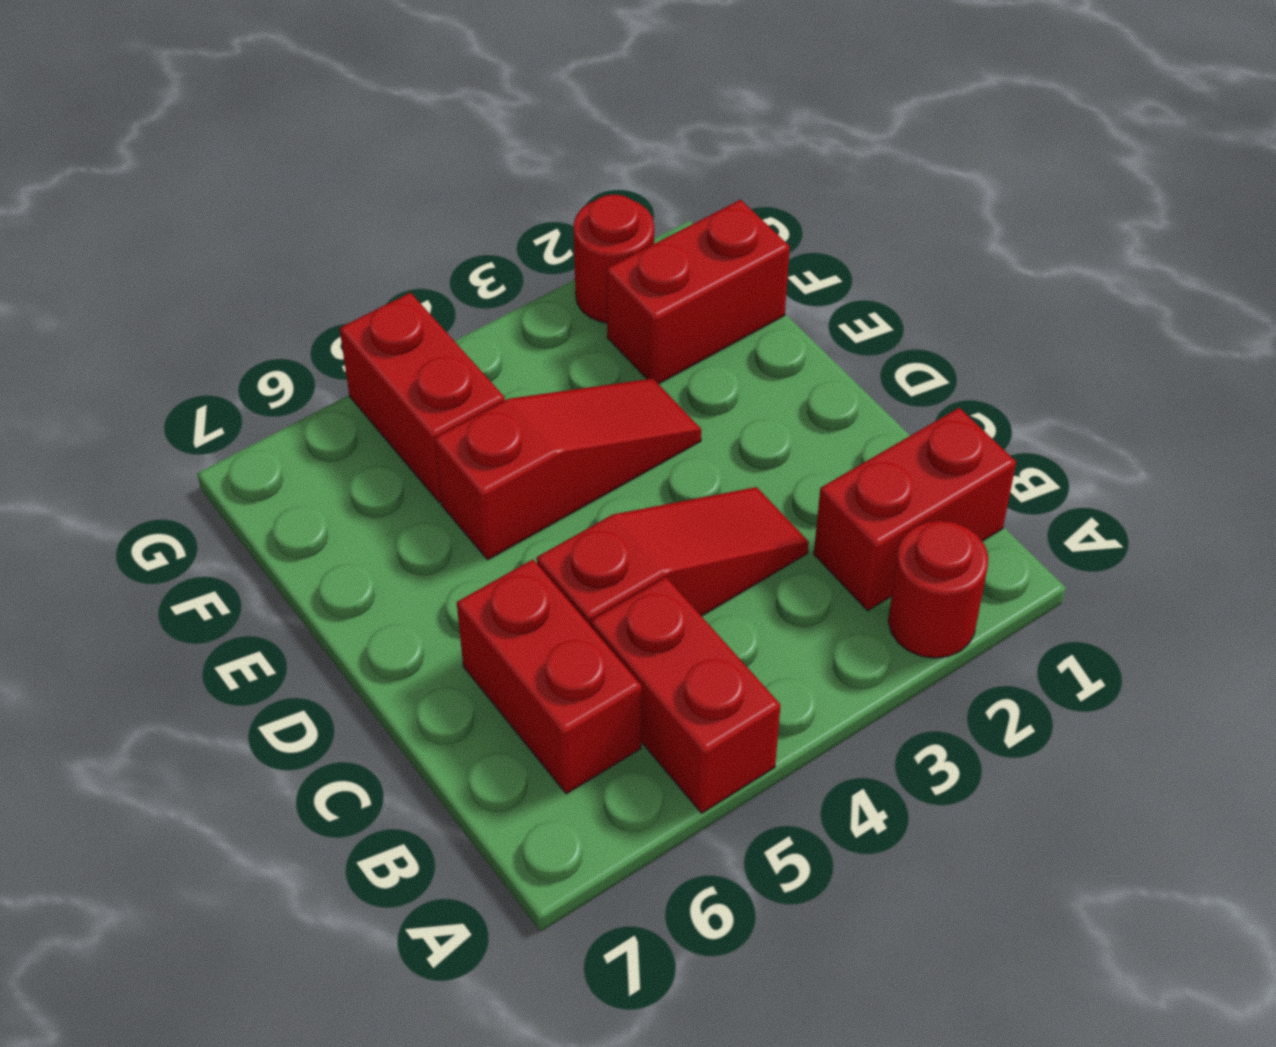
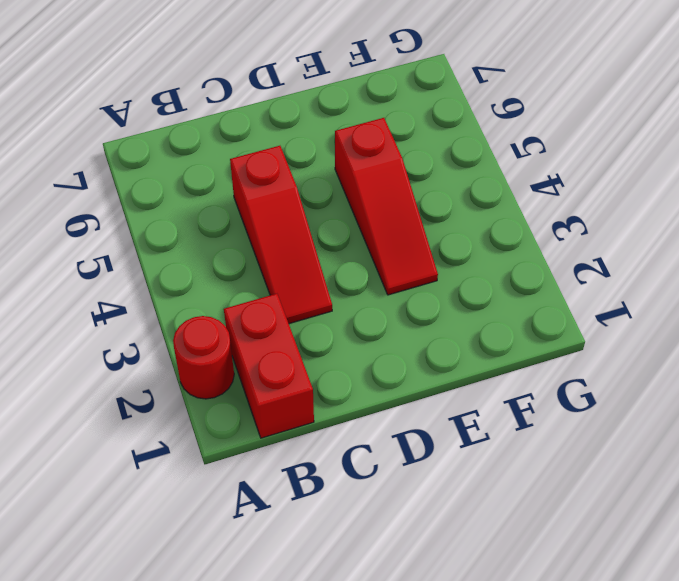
none -> red brick A5:B5 level 1
none -> red brick B6:C6 level 1

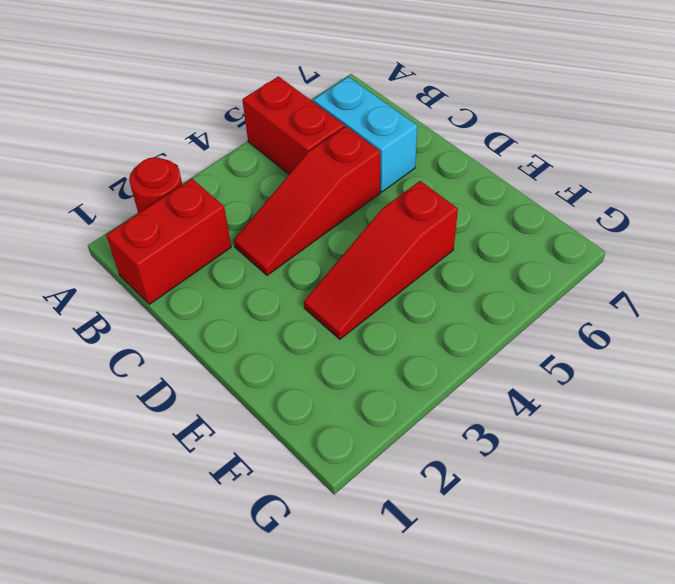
cyan brick B6:C6 level 1 -> red brick B6:C6 level 1
none -> red brick F1:F2 level 1
none -> red brick F5:G5 level 1

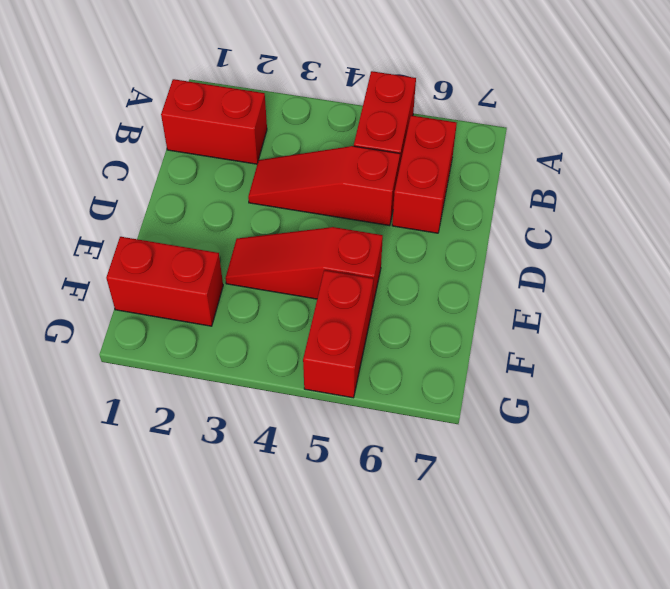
none -> red round brick A2 level 1
none -> red round brick G2 level 1

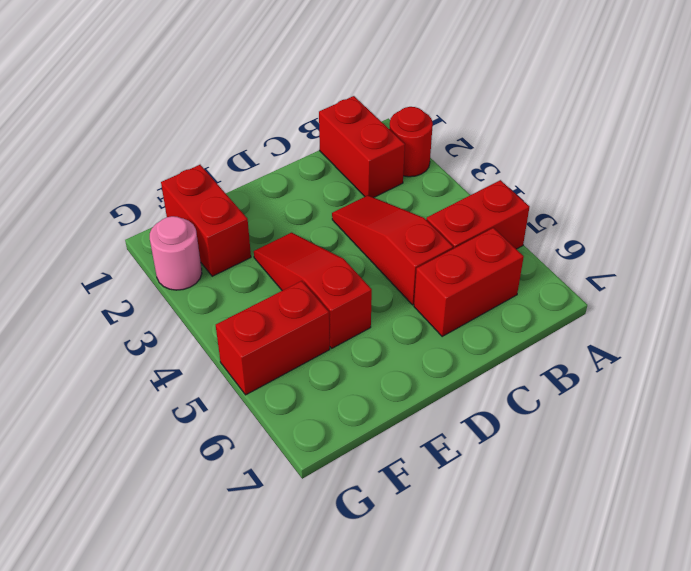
pink round brick G2 level 1 -> red round brick G2 level 1

